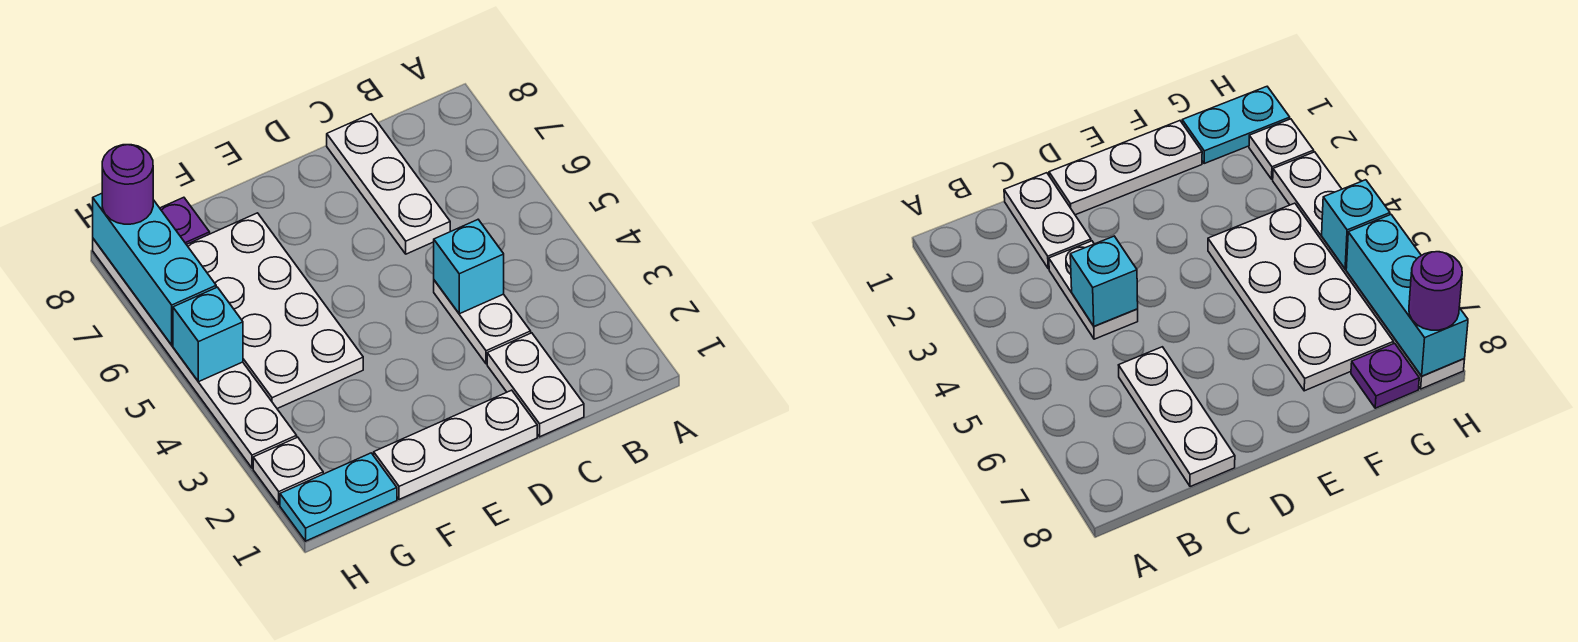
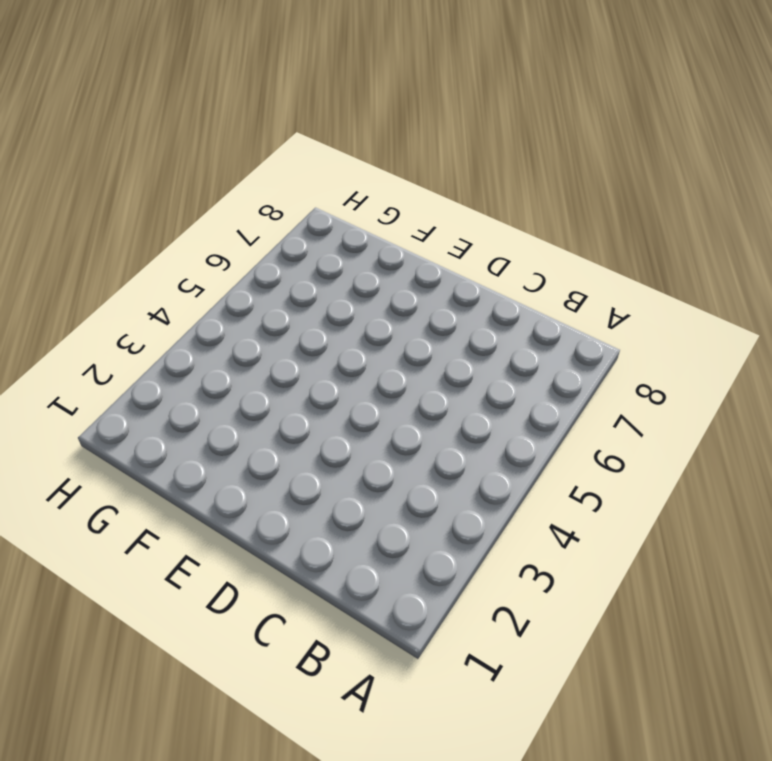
none -> white plate C1:C2 level 1
none -> white plate C3:C4 level 1
none -> white plate C6:C8 level 1

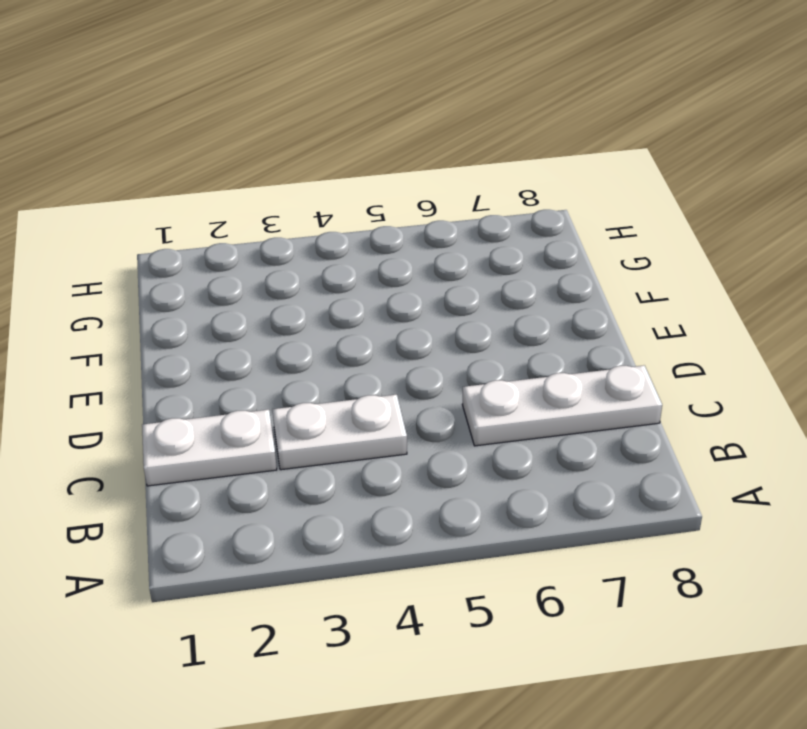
none -> white plate D1:F1 level 1
none -> white plate F4:G7 level 1
none -> cyan plate G1:H1 level 1

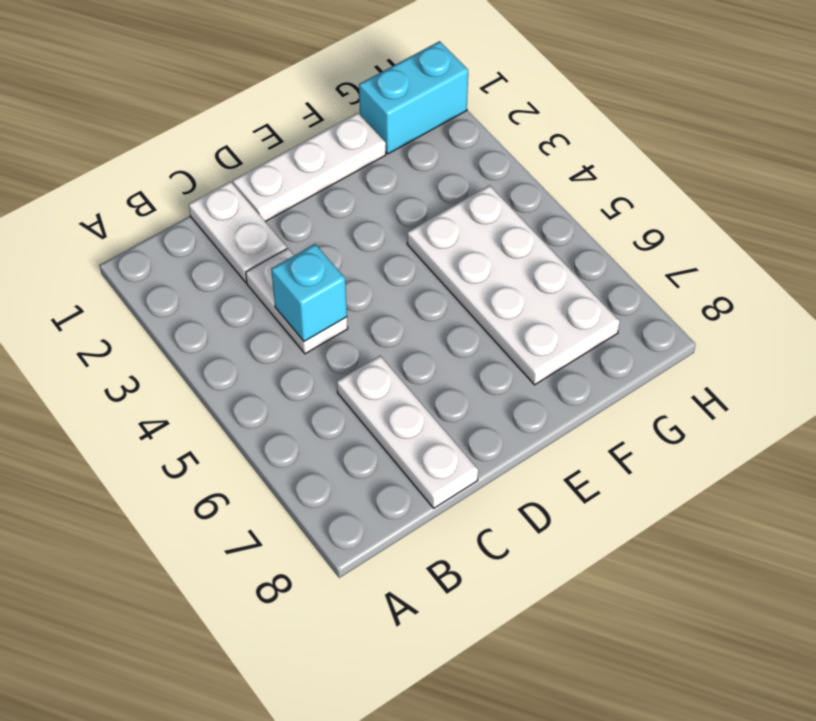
cyan brick G1:H1 level 1 -> cyan plate G1:H1 level 1
none -> purple plate G8 level 1
none -> white plate H2 level 1
none -> white plate H3:H8 level 1

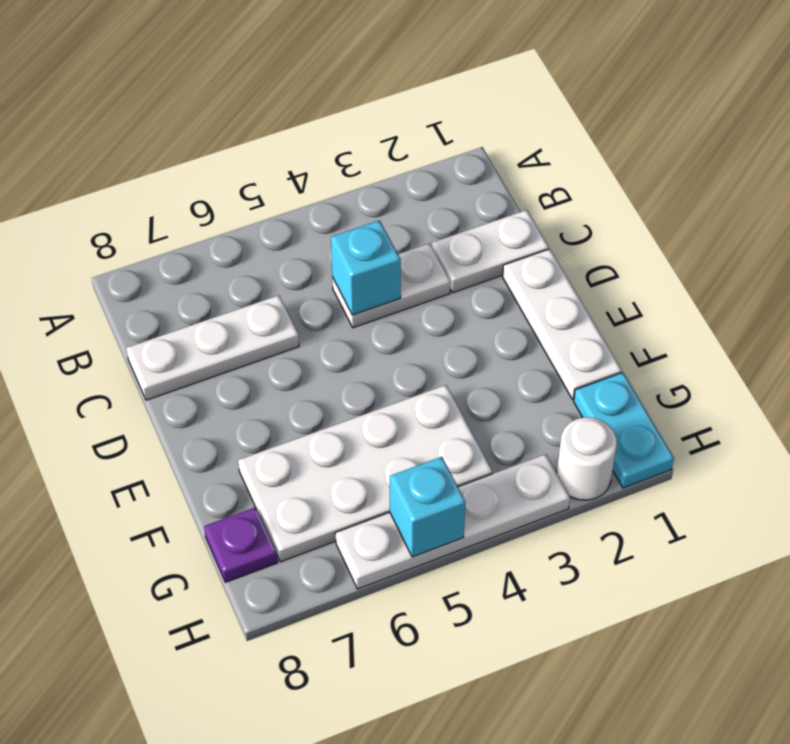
white round brick H2 level 1 -> white plate H2 level 1
white plate H3:H6 level 1 -> white plate H3:H8 level 1
none -> cyan brick H6:H8 level 2
none -> purple round brick H8 level 3

